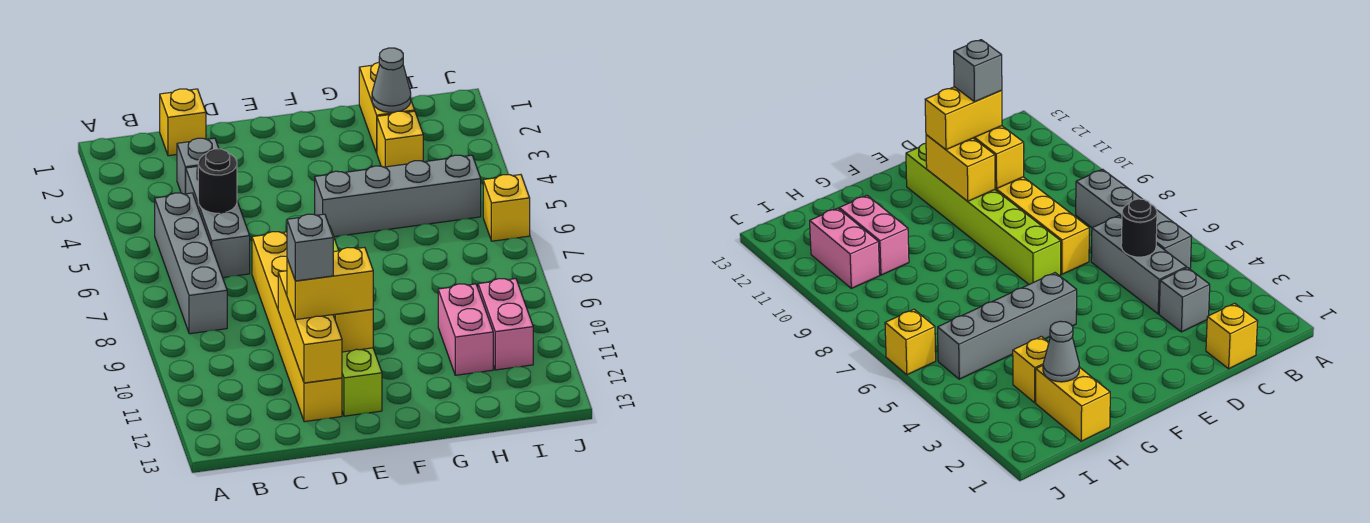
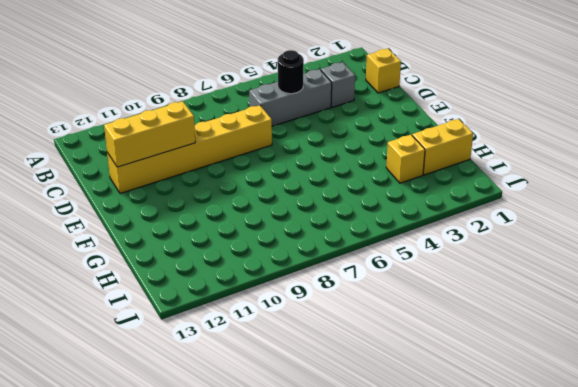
none -> grey brick B5:B8 level 1
none -> lime brick E7:E12 level 1
none -> grey brick F5:I5 level 1

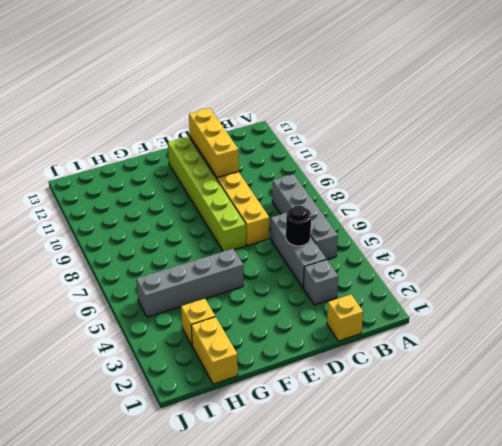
none -> pink brick H10:H11 level 1
none -> pink brick I10:I11 level 1
none -> yellow brick J6 level 1

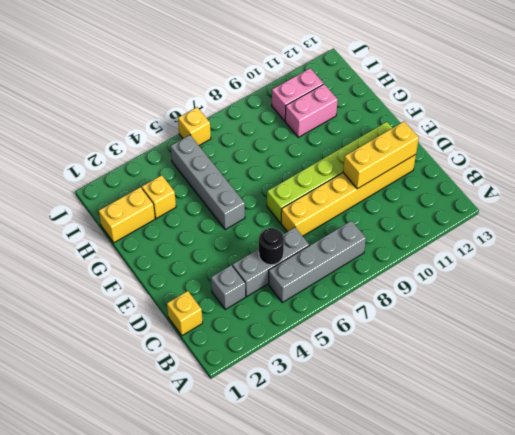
none -> yellow brick E10:E11 level 2
none -> grey cone H2 level 2
none -> yellow brick D11:E11 level 3

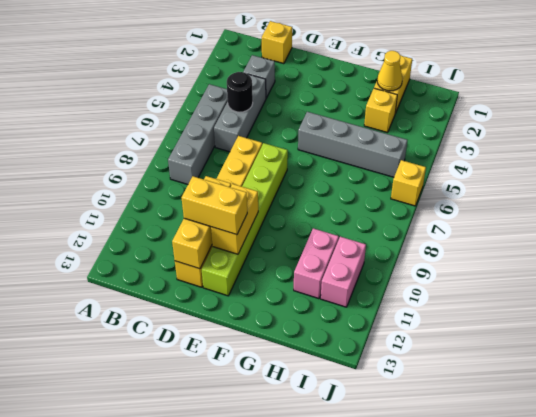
yellow cone H2 level 2 -> grey cone H2 level 2
none -> grey brick D11 level 4

